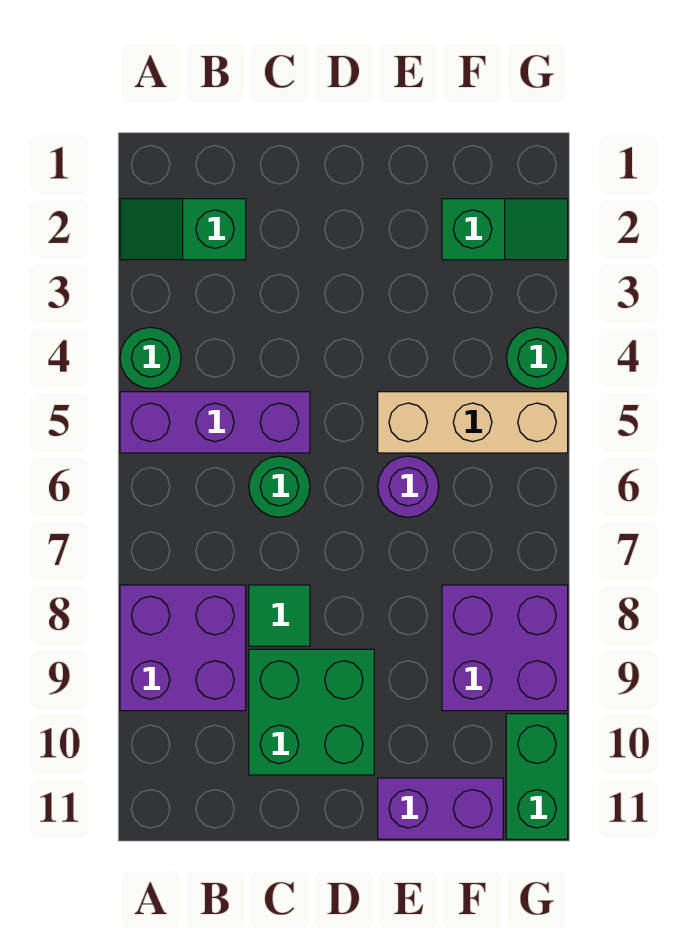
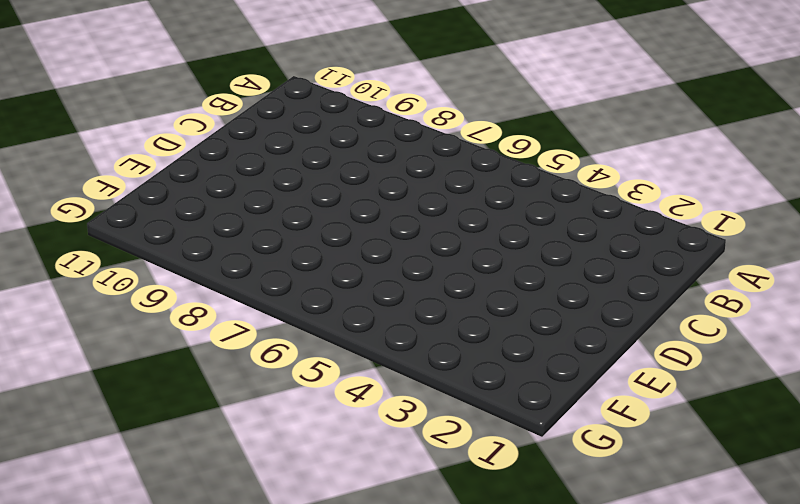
none -> green slope A2:B2 level 1 top B
none -> green round brick A4 level 1
none -> purple brick A5:C5 level 1

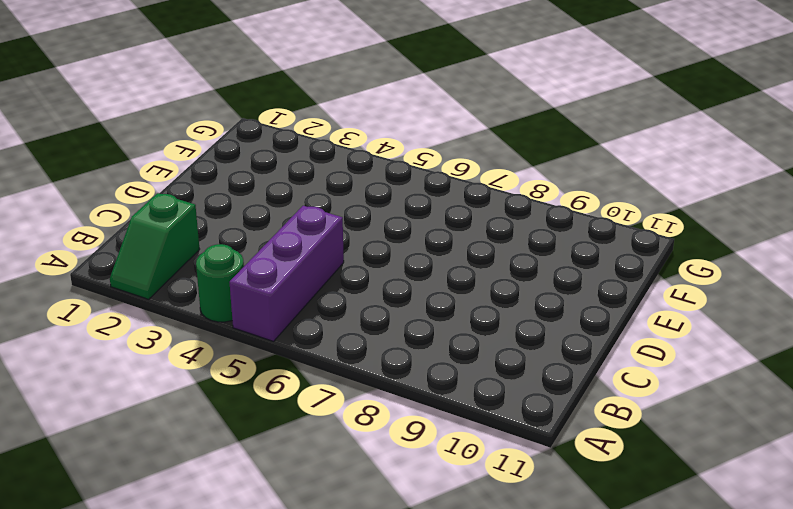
none -> purple brick A8:B9 level 1
none -> green round brick C6 level 1
none -> green tile C8 level 1

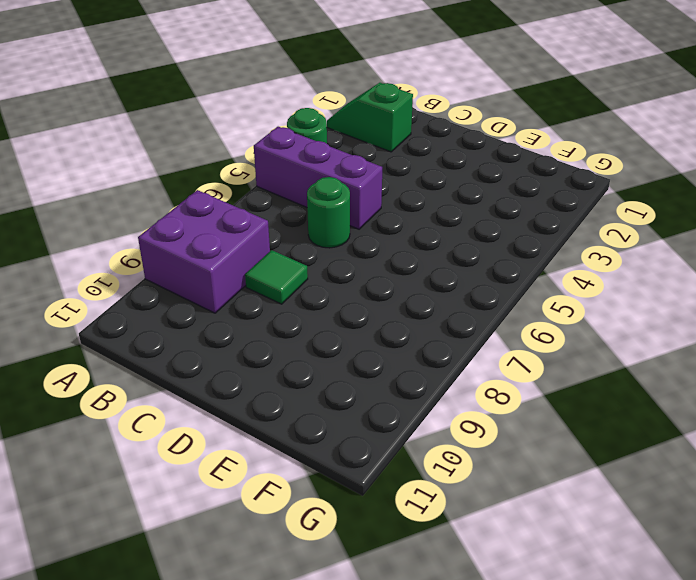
none -> green brick C9:D10 level 1
none -> tan brick E5:G5 level 1
none -> purple round brick E6 level 1

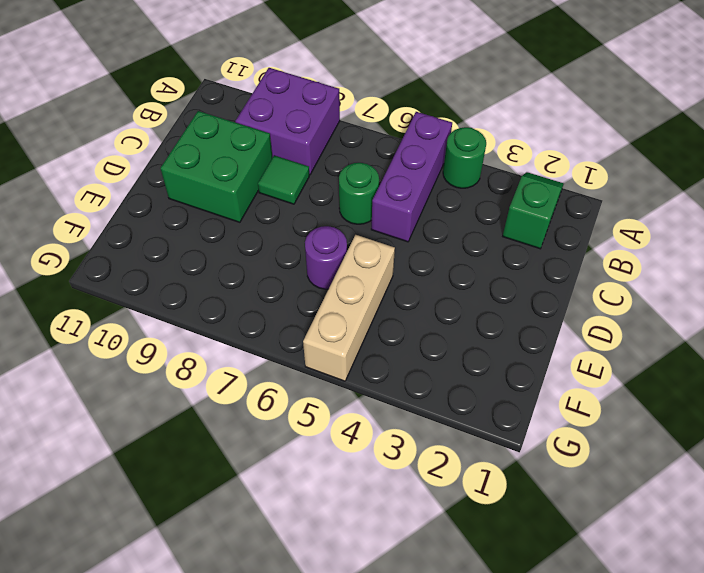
none -> purple brick E11:F11 level 1
none -> green slope F2:G2 level 1 top F
none -> purple brick F8:G9 level 1

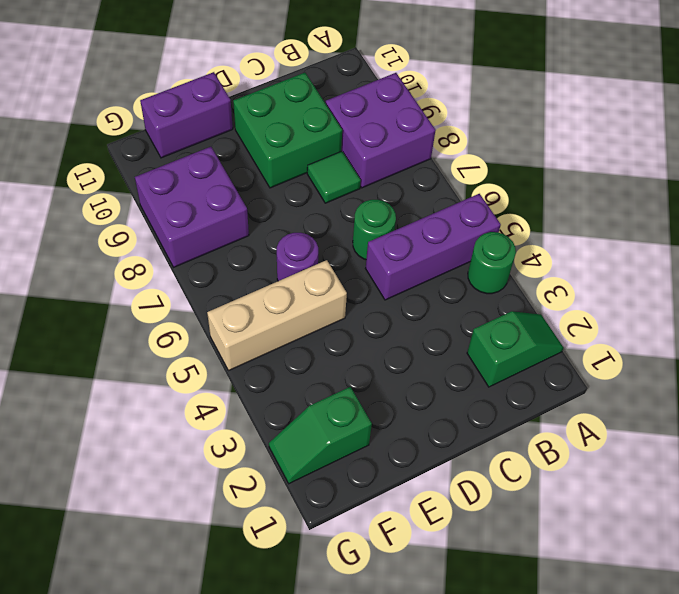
none -> green round brick G4 level 1
none -> green brick G10:G11 level 1

